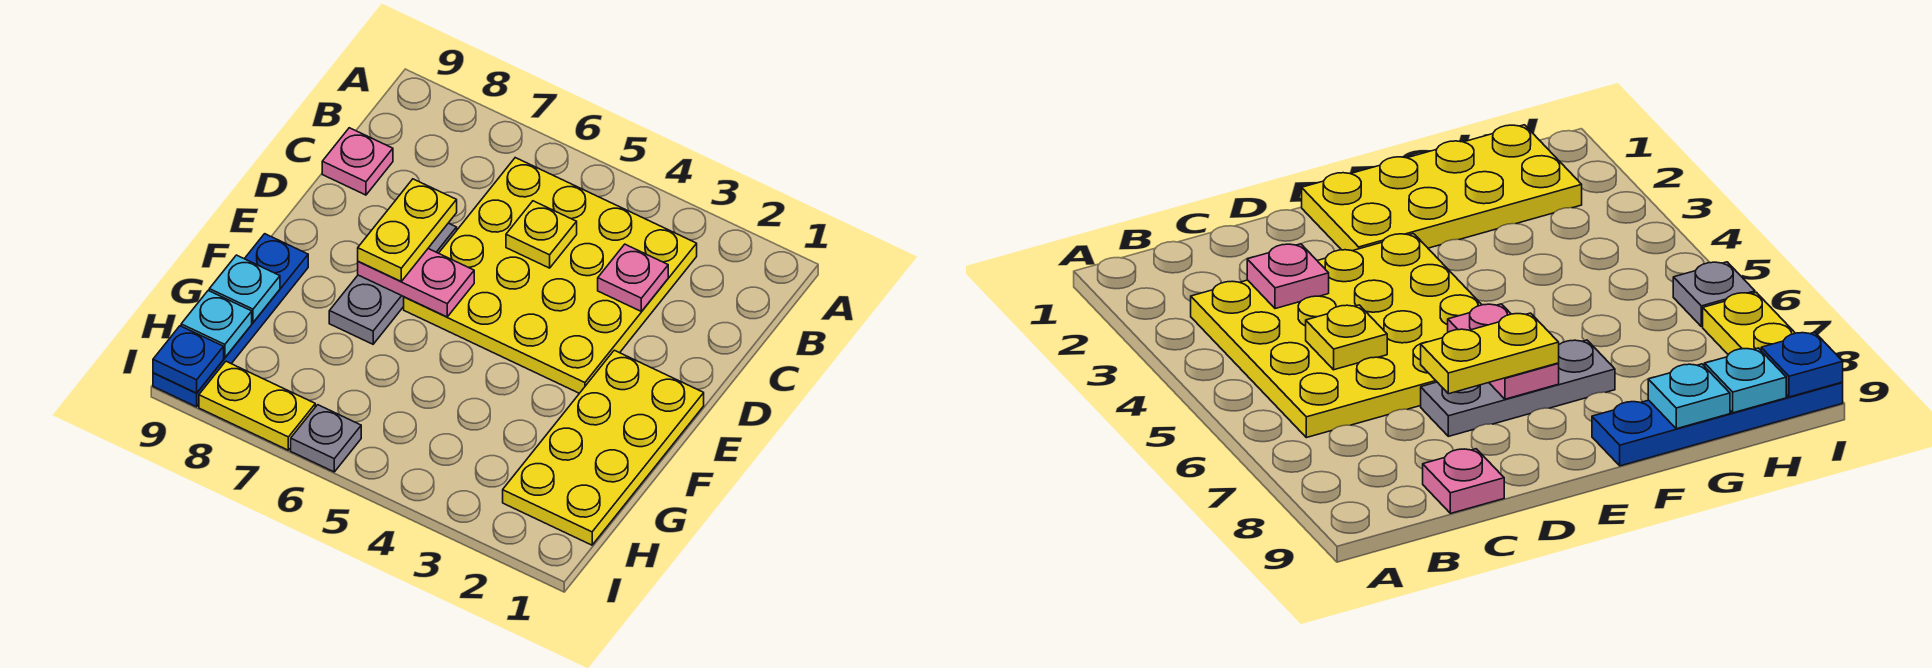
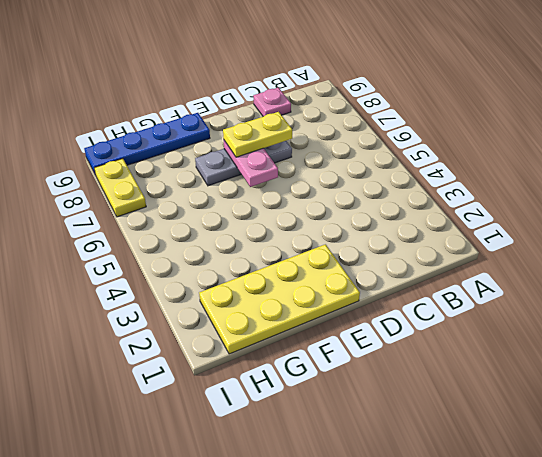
none -> yellow plate B3:E6 level 1
none -> grey plate I6 level 1
none -> pink plate C3 level 2

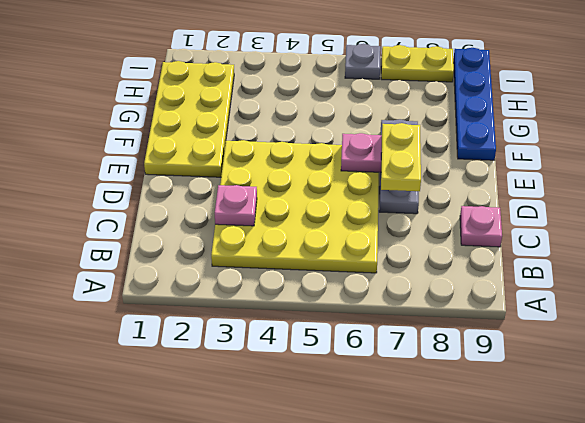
none -> yellow plate C5 level 2
none -> cyan plate G9 level 2
none -> cyan plate H9 level 2

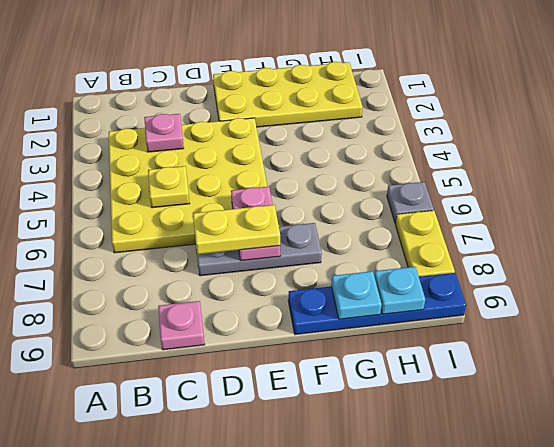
none -> blue plate I9 level 2

